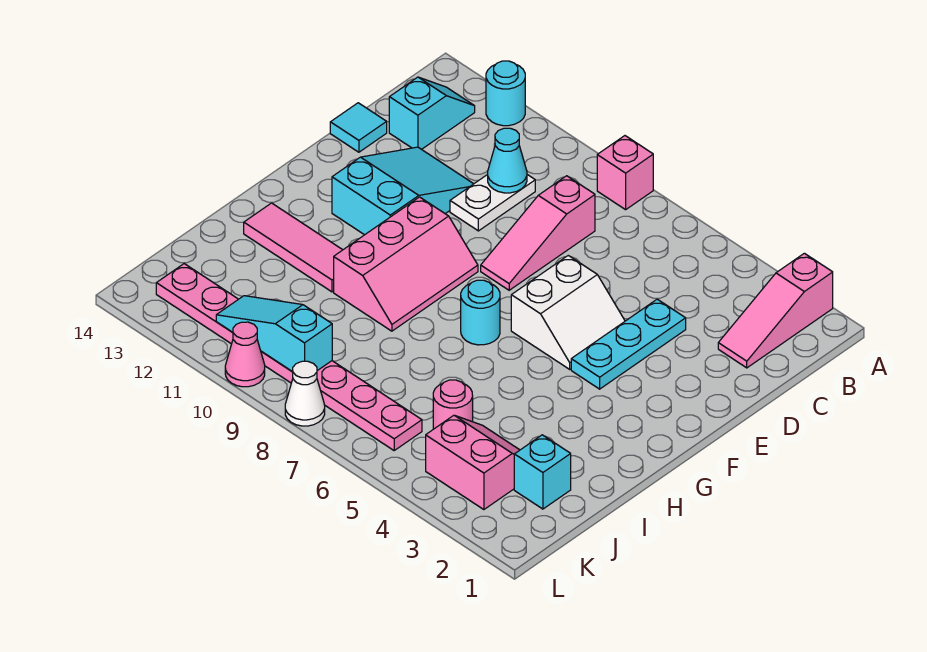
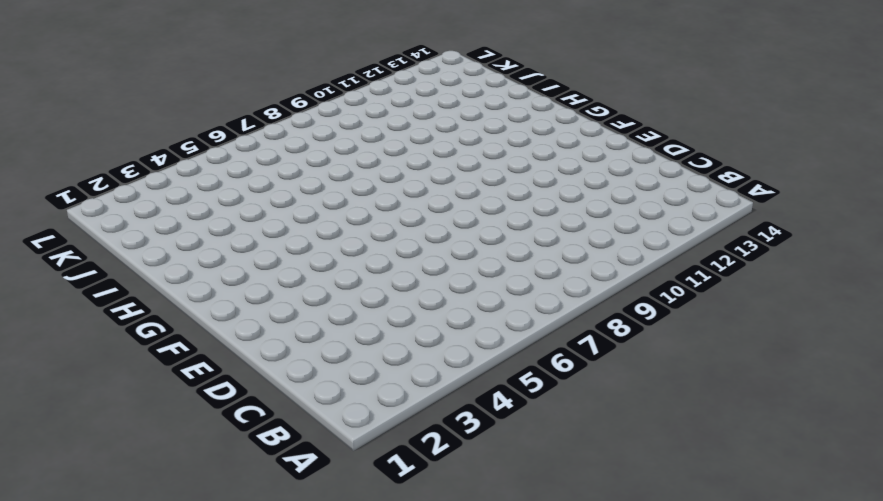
none -> pink slope A2:C2 level 1 top A
none -> pink brick A8 level 1
none -> cyan round brick A12 level 1

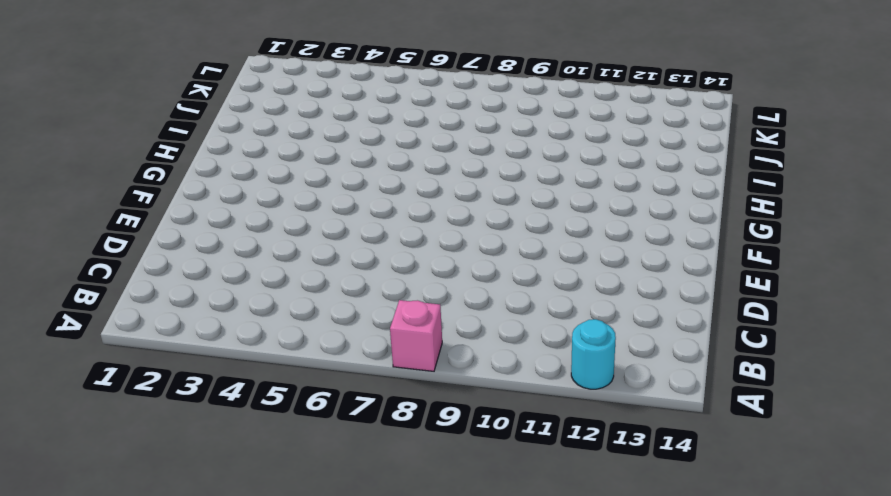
none -> pink slope A2:C2 level 1 top A
none -> cyan slope B13:C13 level 1 top C
none -> pink slope C8:E8 level 1 top C

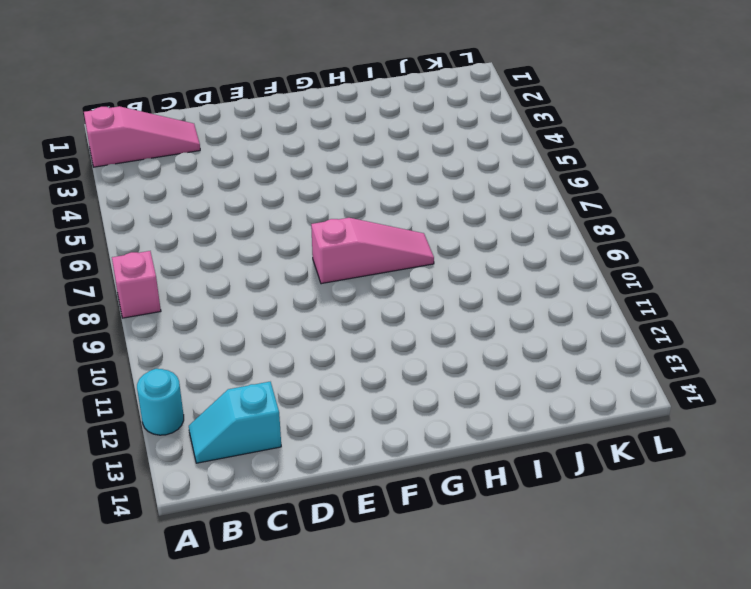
pink slope F8:H8 level 1 top F -> pink slope C8:E8 level 1 top C
none -> white plate C10:D10 level 1
none -> cyan plate D4:F4 level 1
none -> cyan slope D11:F12 level 1 top F

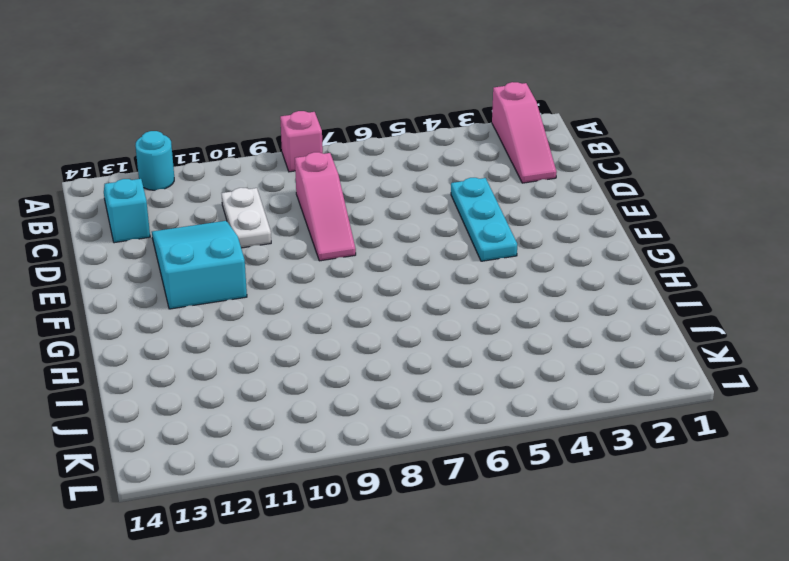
none -> cyan tile D14 level 1
none -> white slope E5:F6 level 1 top 6
none -> pink slope F9:H10 level 1 top 10

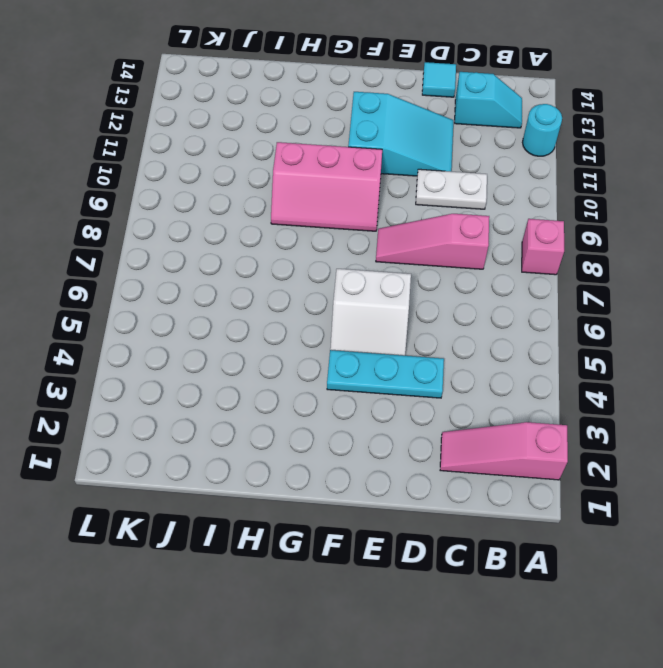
none -> cyan round brick G7 level 1
none -> pink tile H11:H13 level 1
none -> cyan brick J2 level 1

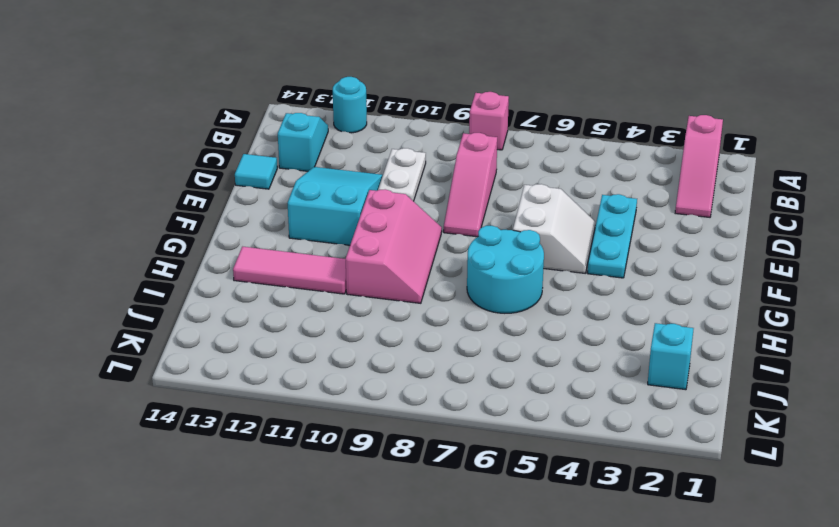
cyan round brick G6:H7 level 1 -> cyan round brick G7 level 1
none -> pink slope J3:K4 level 1 top K
none -> pink round brick J5 level 1
none -> pink plate K6:K13 level 1

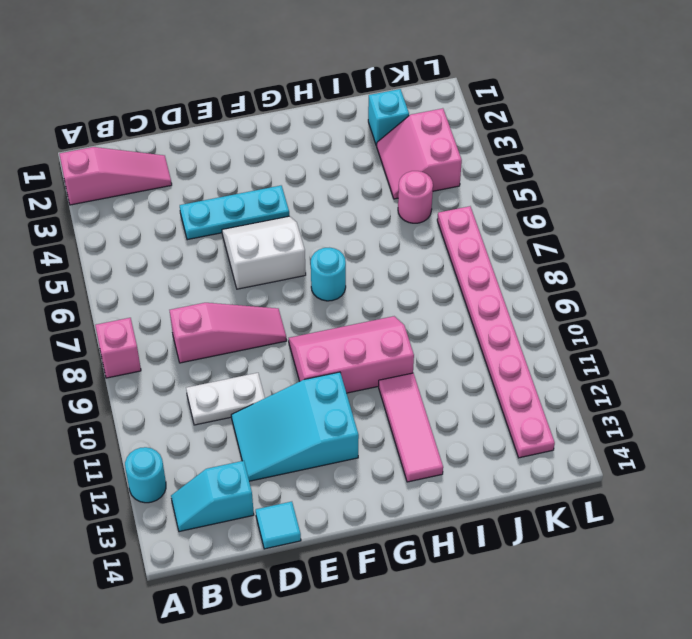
none -> white cone L8 level 1
none -> pink cone L10 level 1
none -> cyan cone C10 level 2

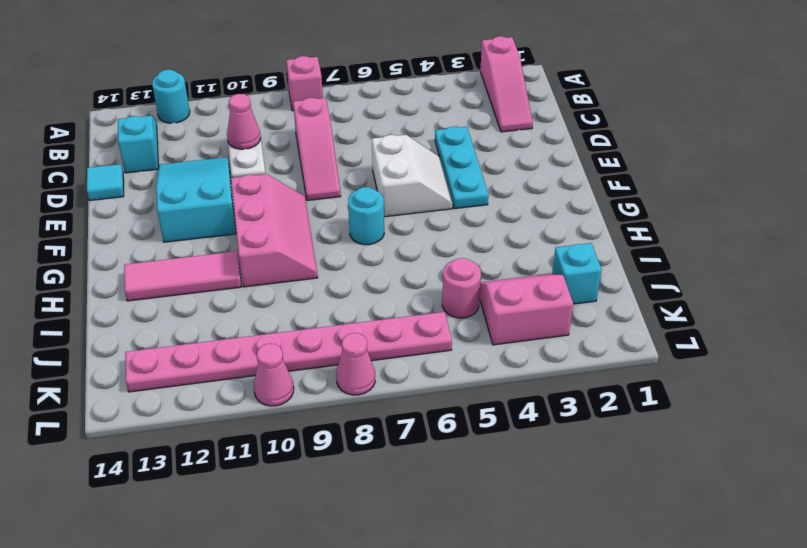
pink cone C10 level 2 -> cyan cone C10 level 2
pink cone L8 level 1 -> white cone L8 level 1
none -> cyan slope K9:K11 level 2 top 9

